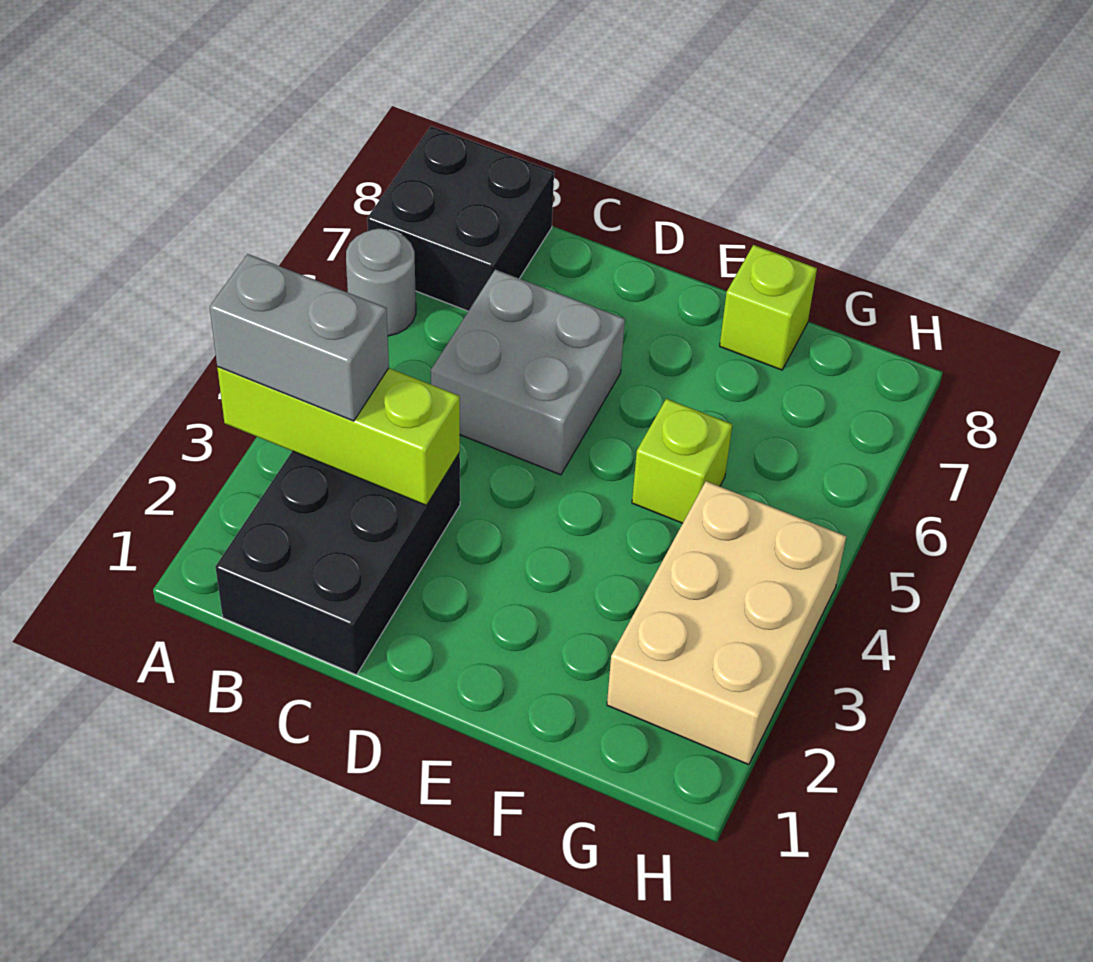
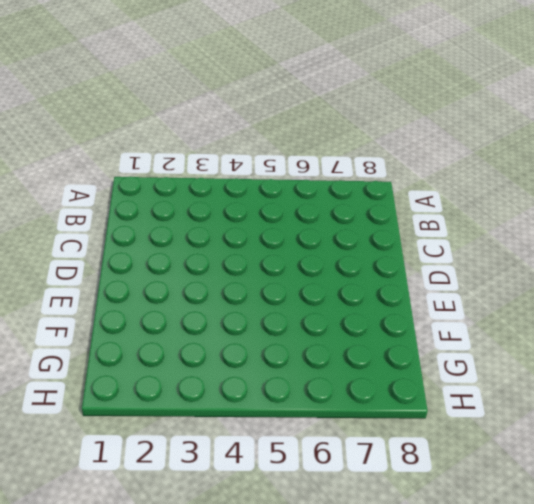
none -> grey round brick A6 level 1
none -> black brick A7:B8 level 1

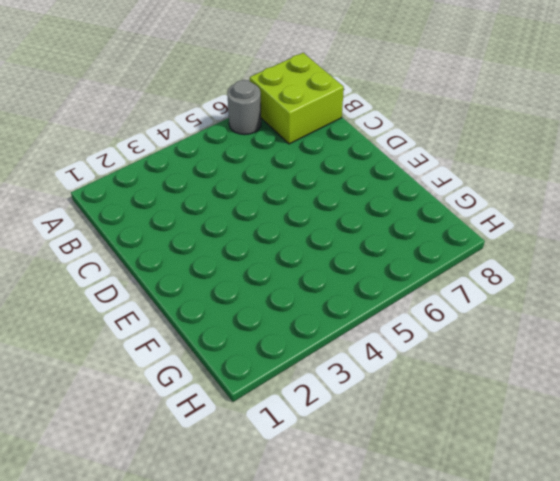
lime brick A7:B8 level 1 -> black brick A7:B8 level 1
none -> black brick B1:C3 level 1
none -> grey brick C5:D6 level 1

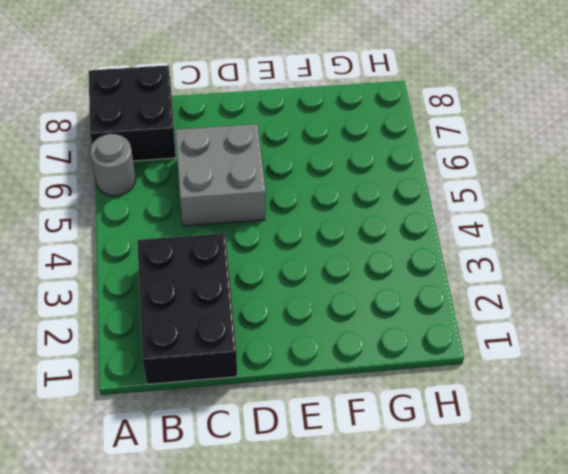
none -> lime brick F5 level 1
none -> lime brick F8 level 1

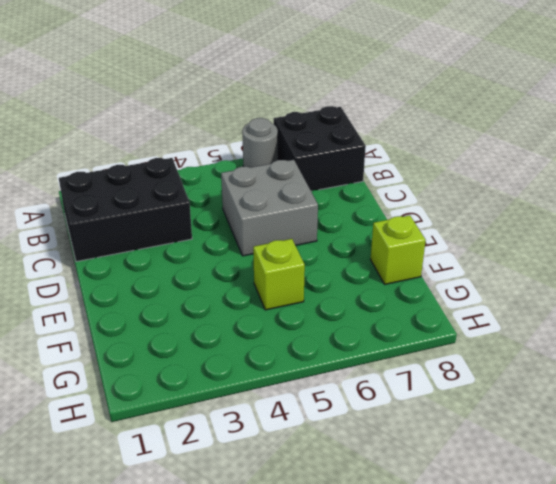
none -> tan brick G2:H4 level 1
none -> lime brick A3:C3 level 2

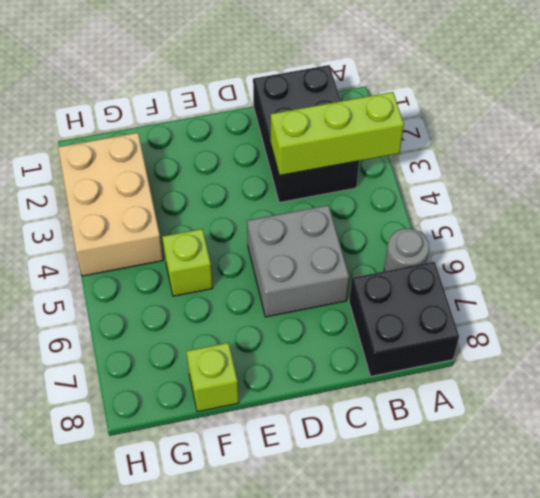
none -> grey brick A3:B3 level 3

